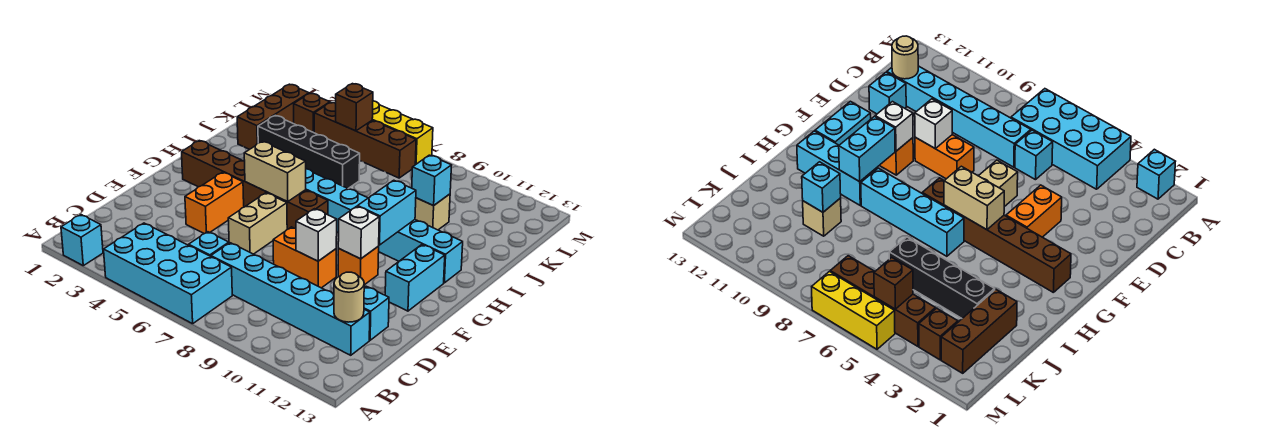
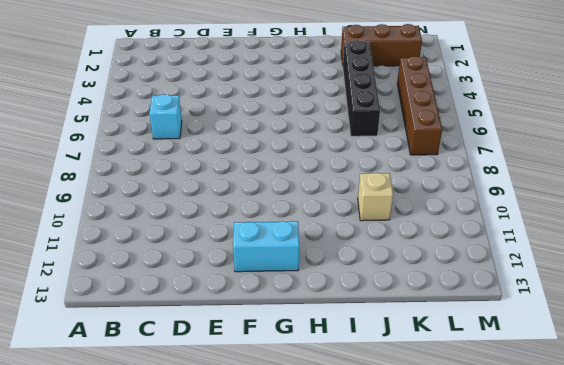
none -> cyan brick A2 level 1
none -> cyan brick A4:B7 level 1
none -> cyan brick C7:C12 level 1

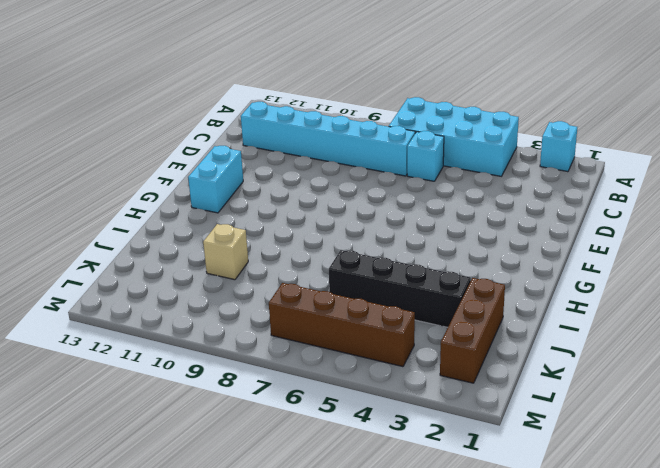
none -> cyan brick D12 level 1
none -> orange brick E4:F4 level 1
none -> tan brick E6:F6 level 1

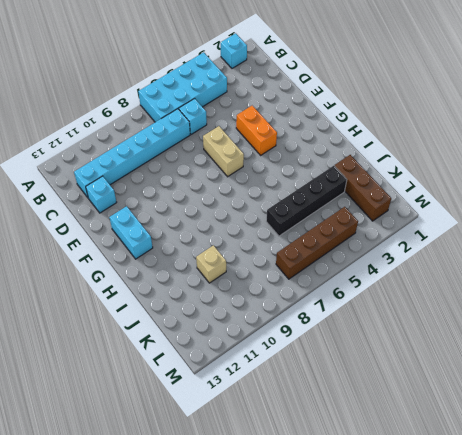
none -> orange brick E8:E9 level 1
none -> orange brick F10 level 1
none -> brown brick G2:G7 level 1

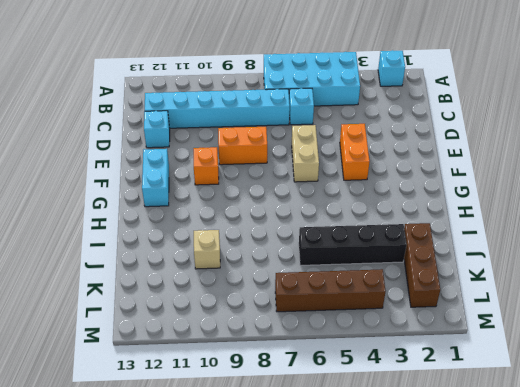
none -> brown brick G2:G7 level 1
none -> cyan brick H6:H9 level 1
none -> cyan brick H10:H12 level 1

